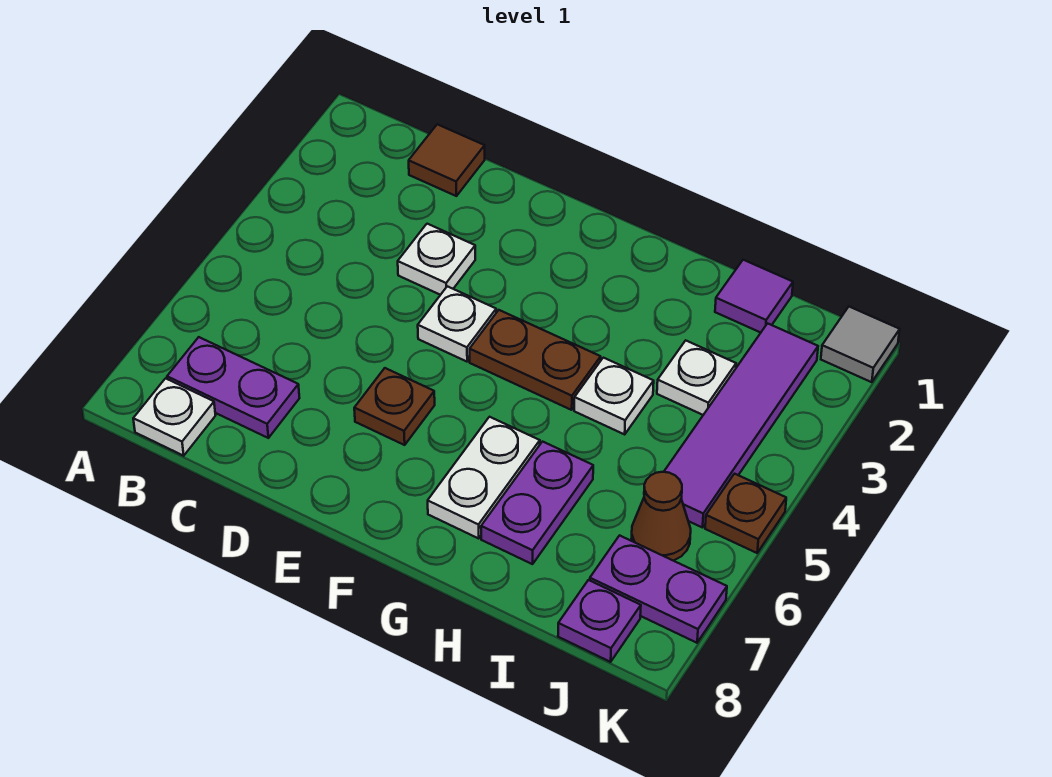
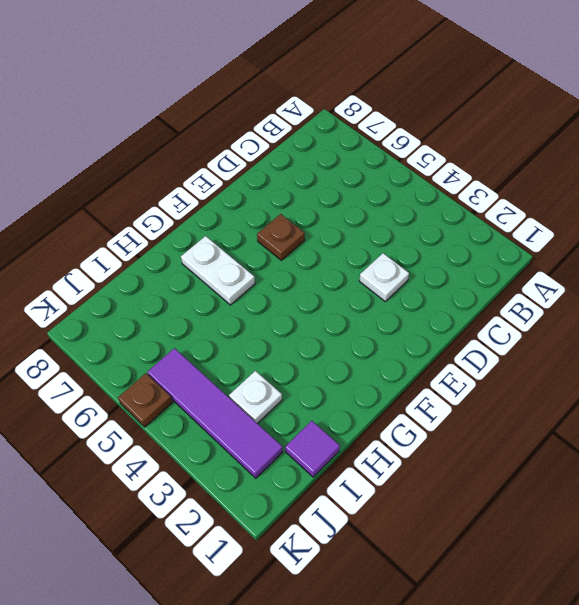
none -> purple plate B7:C7 level 1
none -> white plate B8 level 1
none -> brown tile C1 level 1

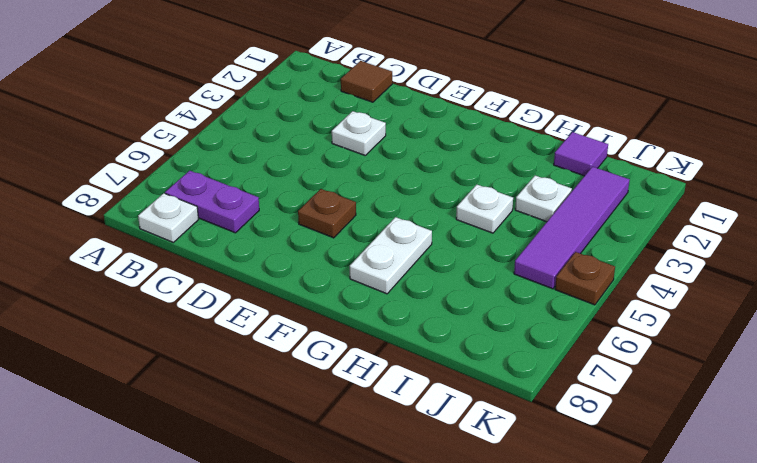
none -> white plate E4 level 1
none -> brown plate F4:G4 level 1
none -> purple plate H6:H7 level 1

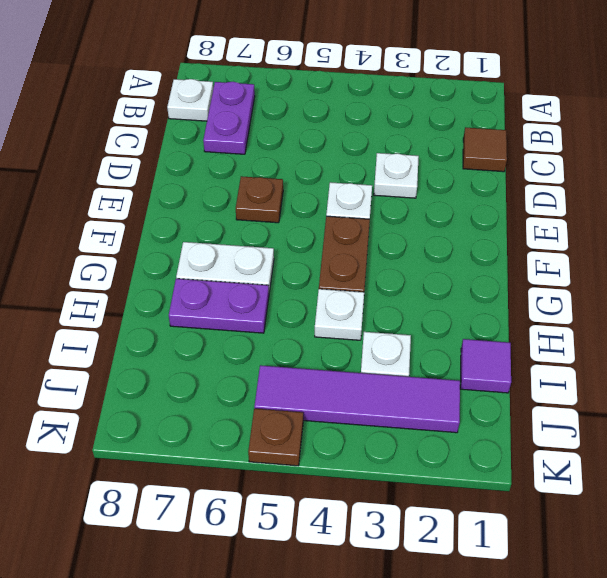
none -> brown cone J6 level 1
none -> purple plate J7:K7 level 1
none -> purple plate J8 level 1

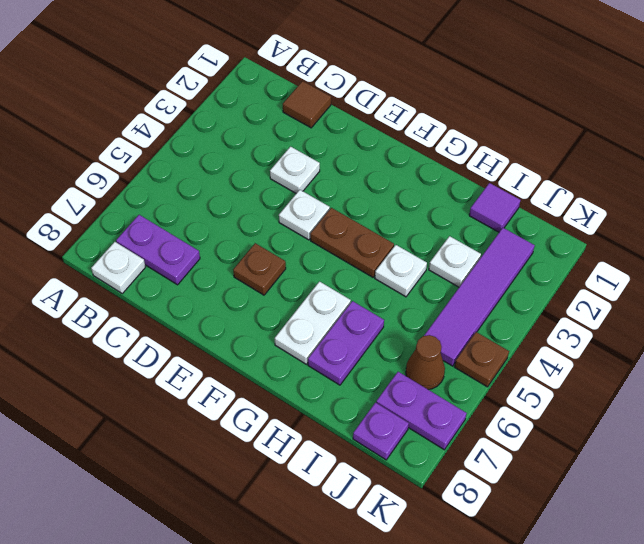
none -> grey tile K1 level 1

